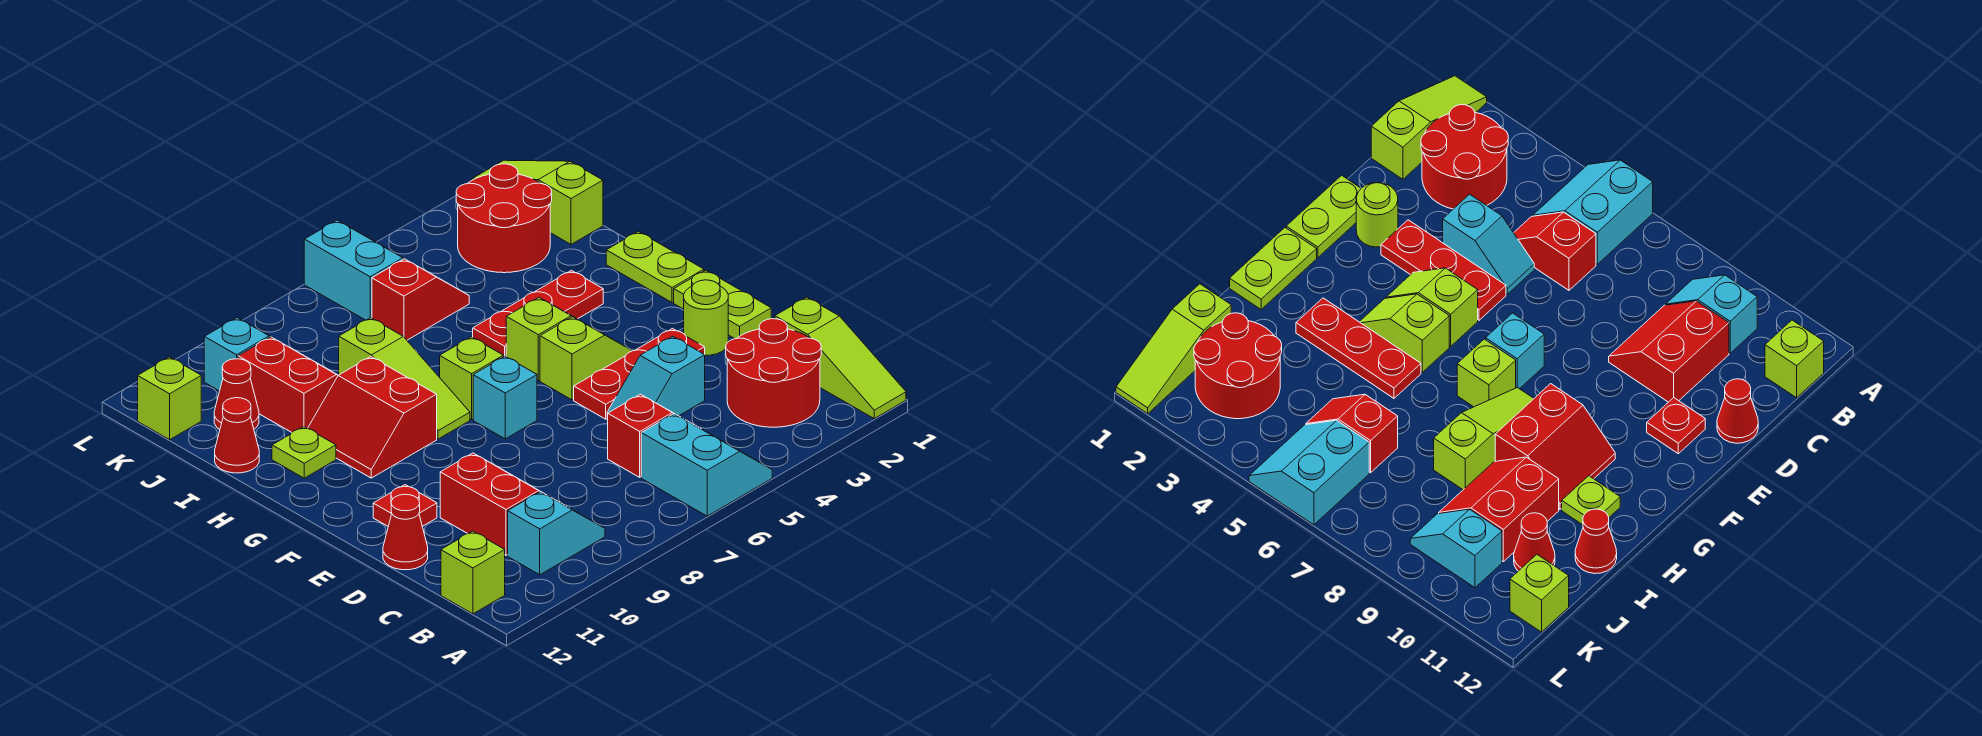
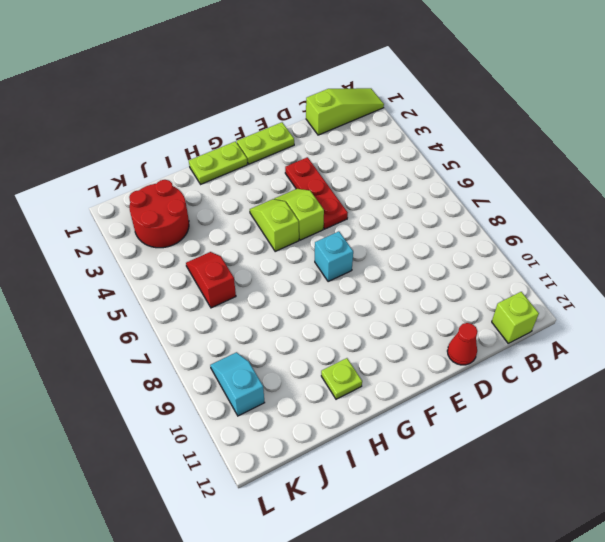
none -> cyan slope A5:B6 level 1 top 6
none -> red round brick B2:C3 level 1
none -> cyan slope B9:B10 level 1 top 10
none -> red slope C5:C6 level 1 top 6

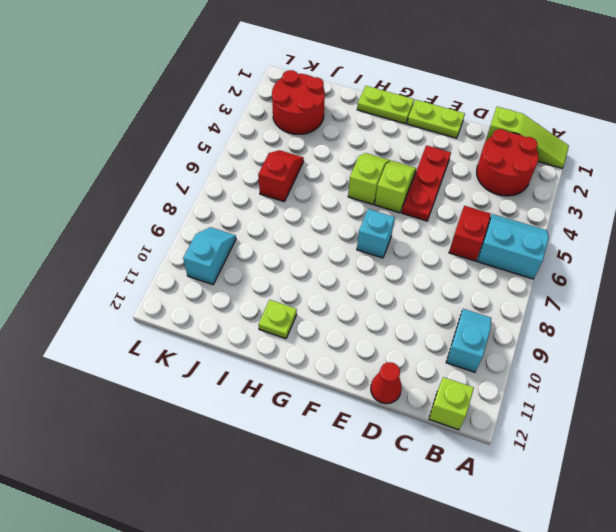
none -> red slope C9:D10 level 1 top 10
none -> cyan slope D4:D5 level 1 top 4
none -> lime round brick E2 level 1
none -> red plate E11 level 1

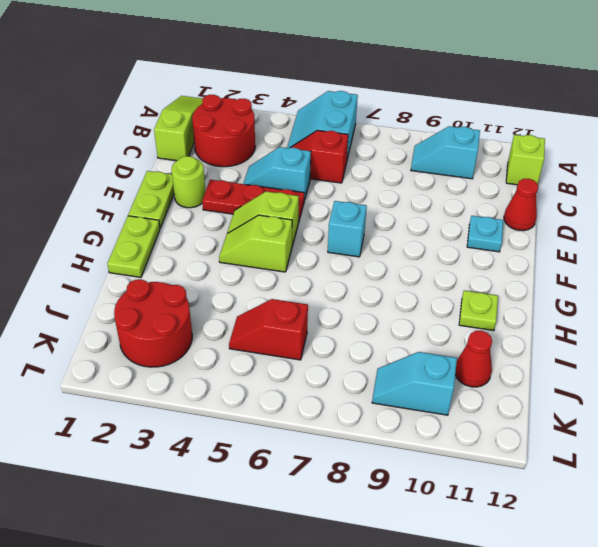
cyan slope D4:D5 level 1 top 5 -> cyan slope D4:D5 level 1 top 4
cyan plate E11 level 1 -> red plate E11 level 1
none -> red slope C9:D10 level 1 top 10
none -> lime brick G7 level 1
none -> lime slope G8:I8 level 1 top I
none -> red slope G9:H10 level 1 top 9

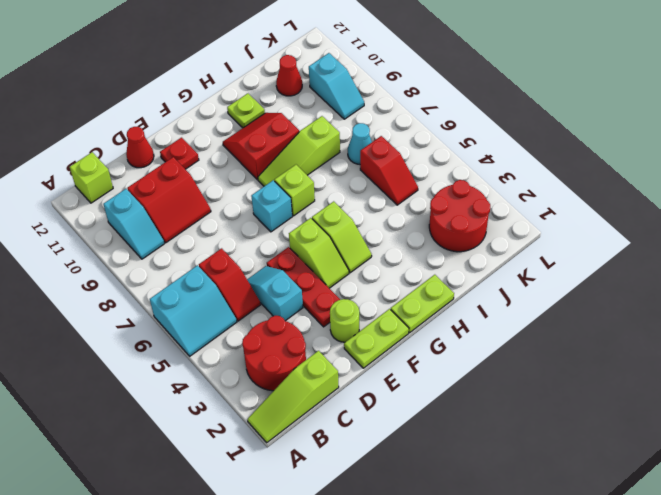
cyan cone J7 level 1 -> none
none -> red plate H3:H5 level 1
none -> red slope I9:J10 level 1 top 10
none -> red cone I12 level 1
none -> lime slope J1:L1 level 1 top J

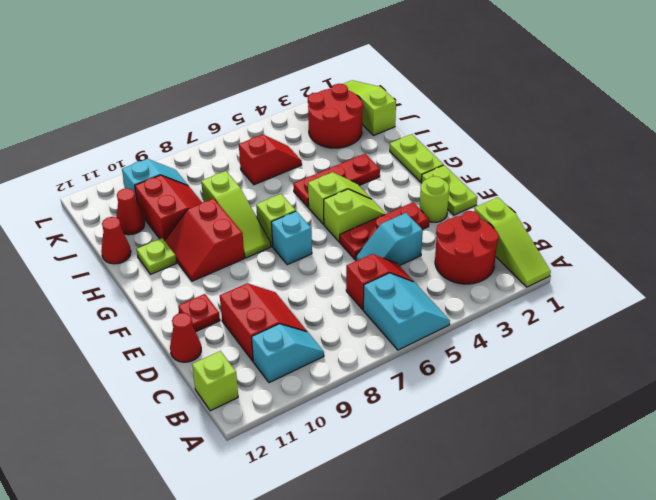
none -> cyan slope K5:L6 level 1 top 6
none -> lime brick K12 level 1

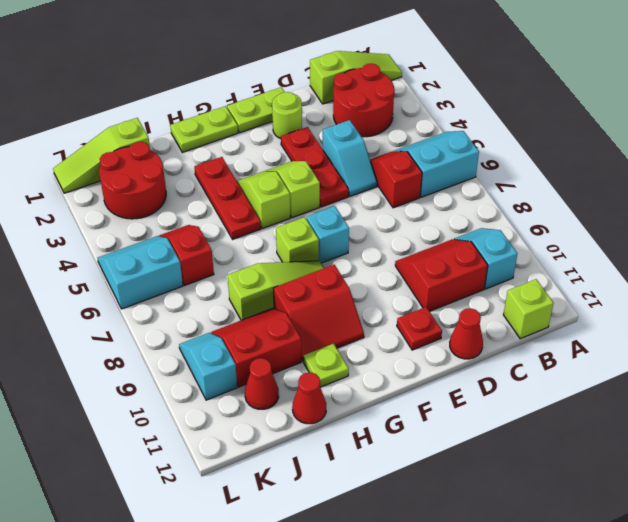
none -> lime brick K12 level 1

